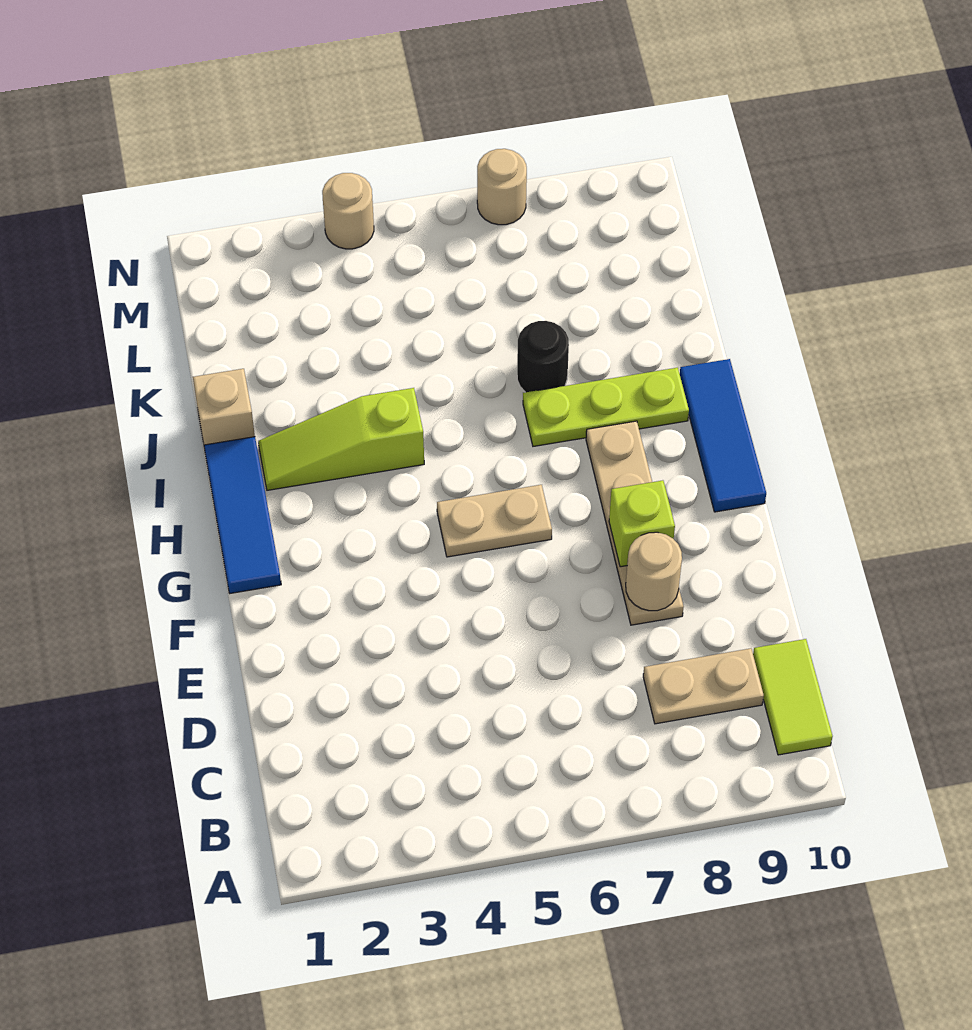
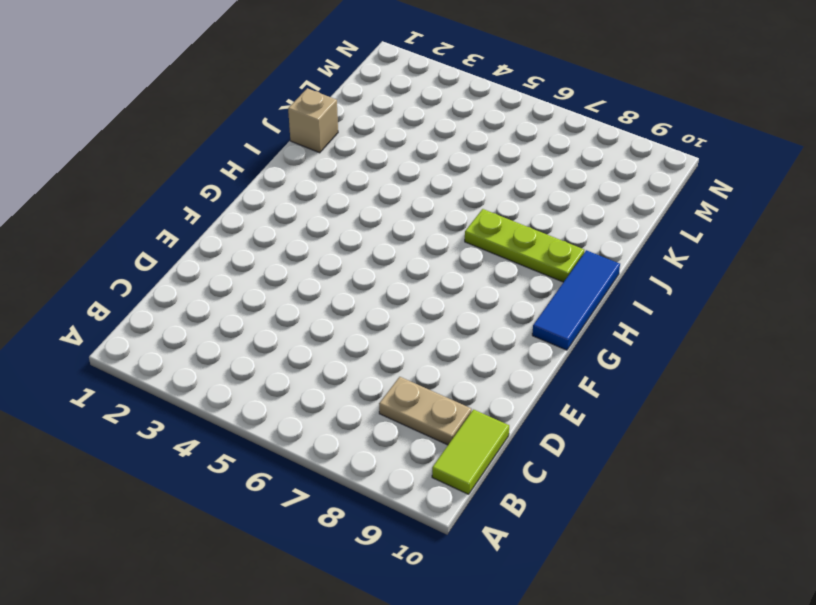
none -> tan plate E8:H8 level 1
none -> blue tile G1:I1 level 1
none -> tan plate G5:G6 level 1

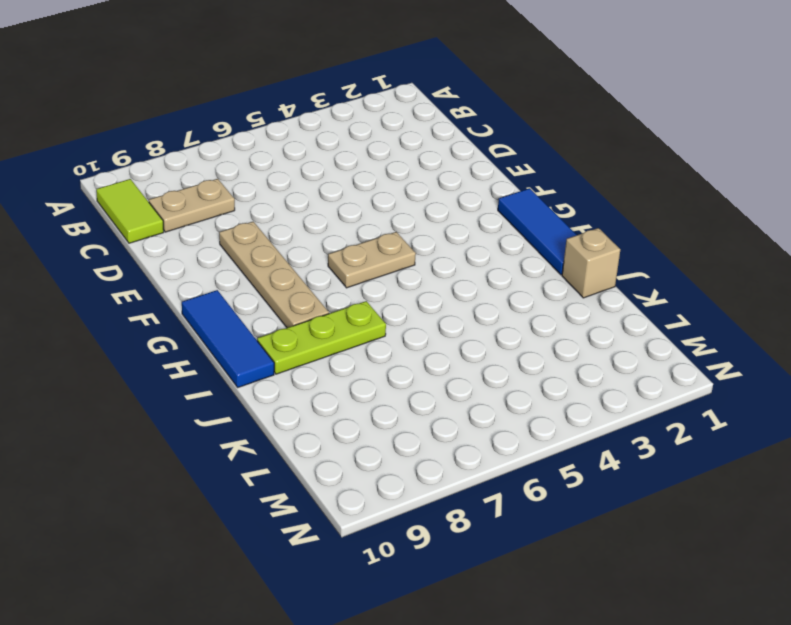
none -> lime slope I2:I4 level 1 top 4
none -> black round brick J7 level 1
none -> tan round brick N4 level 1

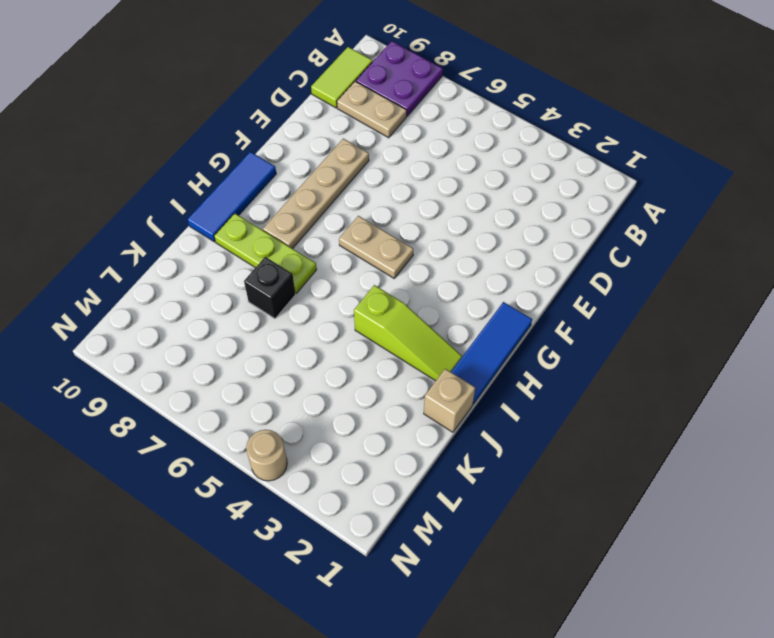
purple plate A8:B9 level 1 -> none
black brick J7 level 1 -> black round brick J7 level 1
none -> tan round brick N7 level 1
none -> tan round brick E8 level 2
none -> lime brick F8 level 2

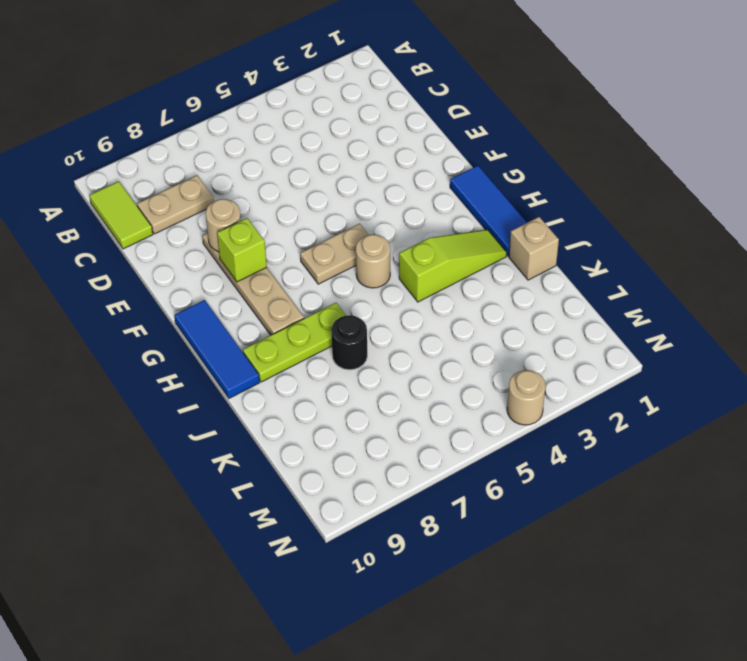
tan round brick H5 level 1 -> tan round brick N7 level 1

